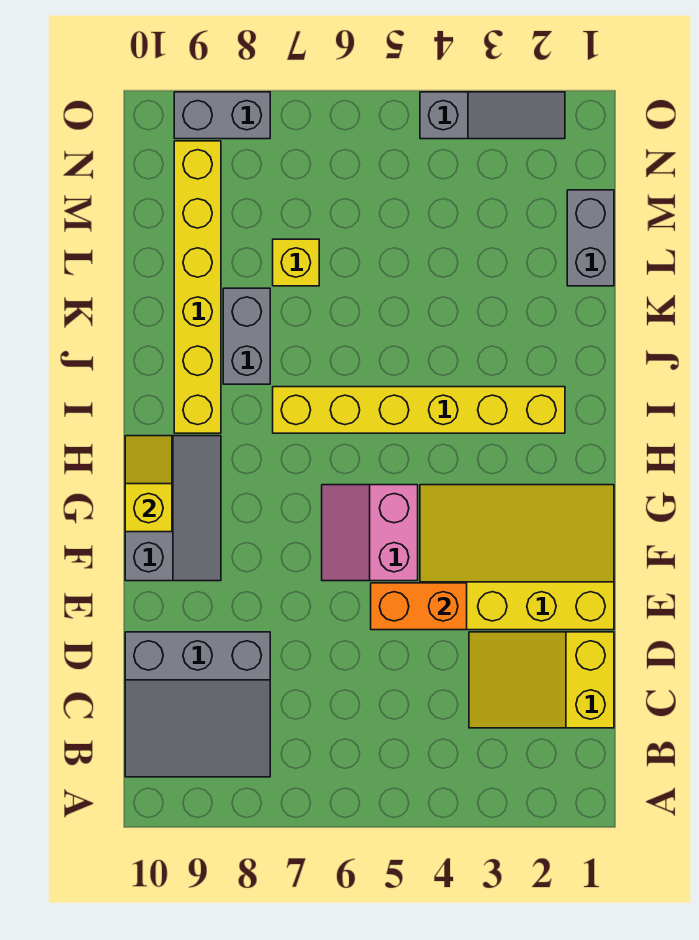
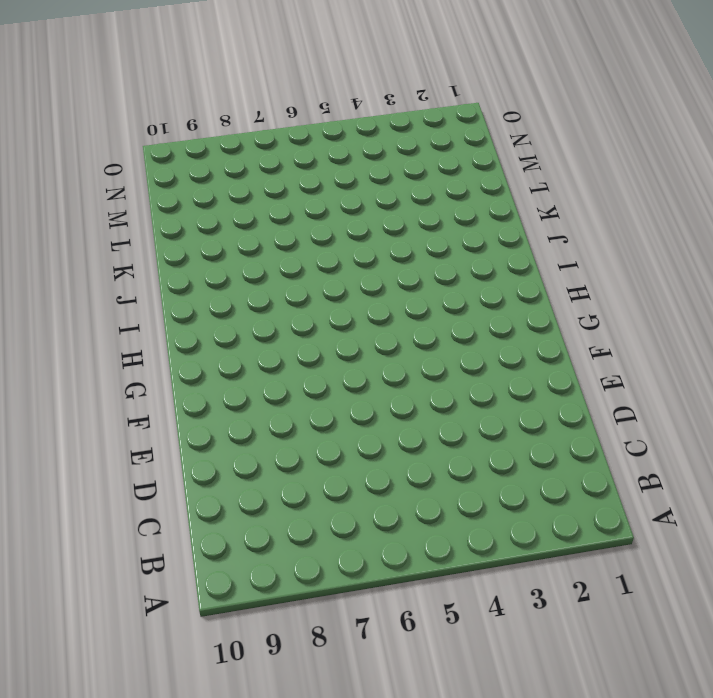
none -> grey slope B8:D10 level 1 top D
none -> yellow slope C1:D3 level 1 top 1
none -> yellow slope E1:G4 level 1 top E

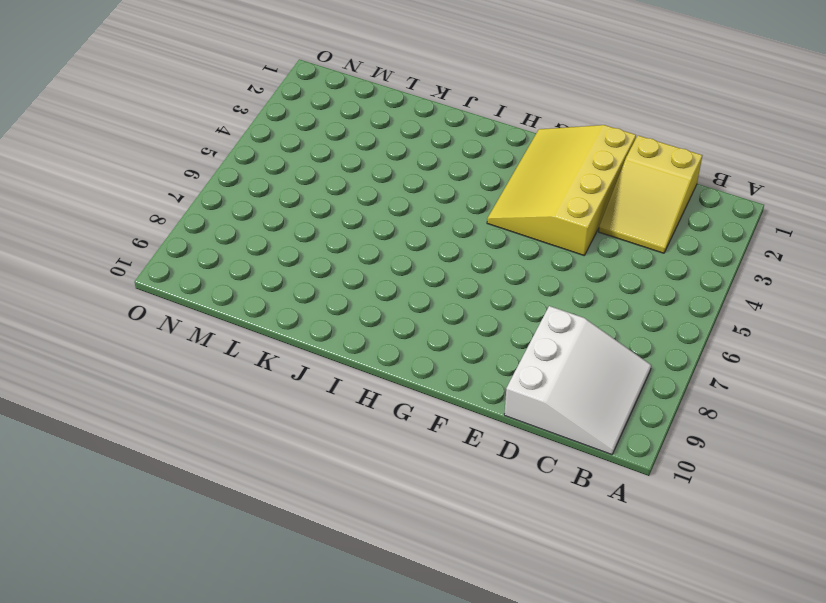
white slope B8:D10 level 1 top D -> grey slope B8:D10 level 1 top D
none -> pink slope F5:G6 level 1 top 5
none -> grey slope F9:H10 level 1 top 10
none -> yellow brick I2:I7 level 1

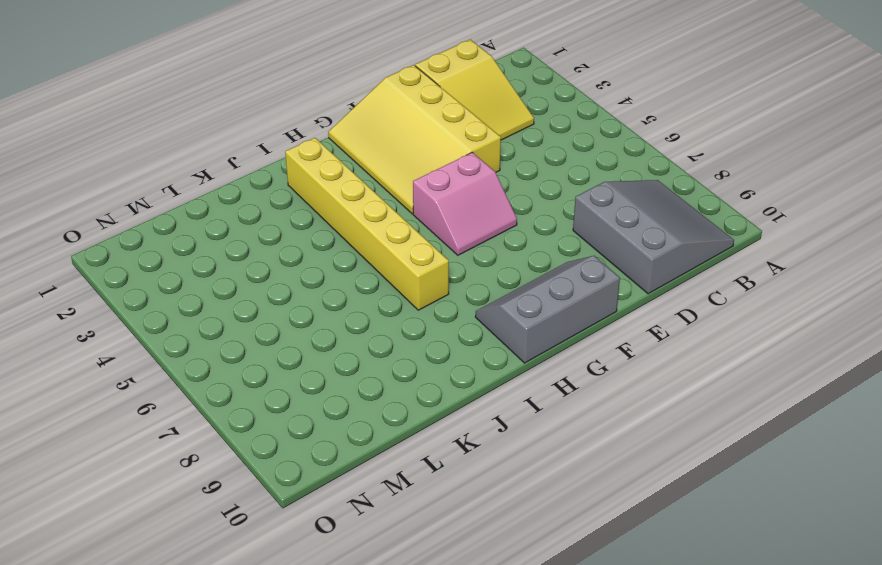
none -> yellow brick I9:N9 level 1
none -> grey brick J8:K8 level 1
none -> grey brick L1:M1 level 1

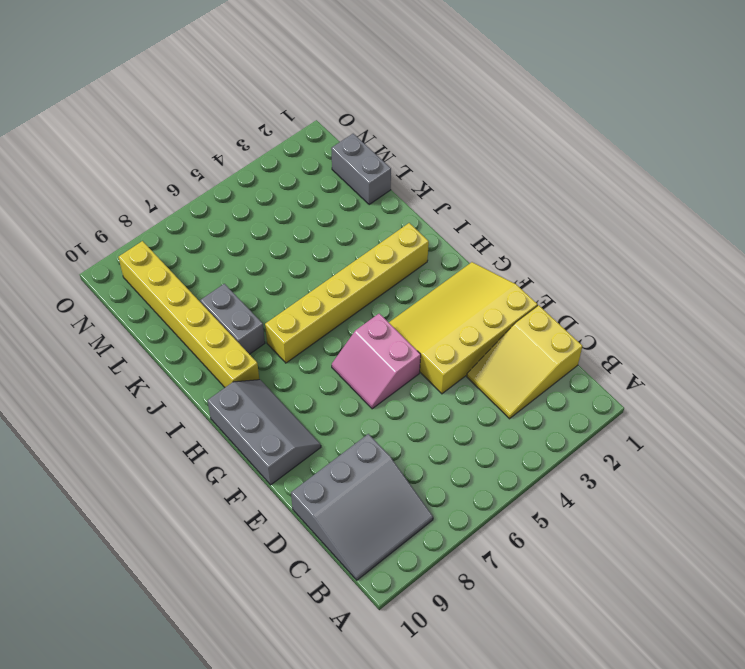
none -> yellow brick L7 level 1
none -> grey slope O2:O4 level 1 top 4
none -> grey brick O8:O9 level 1

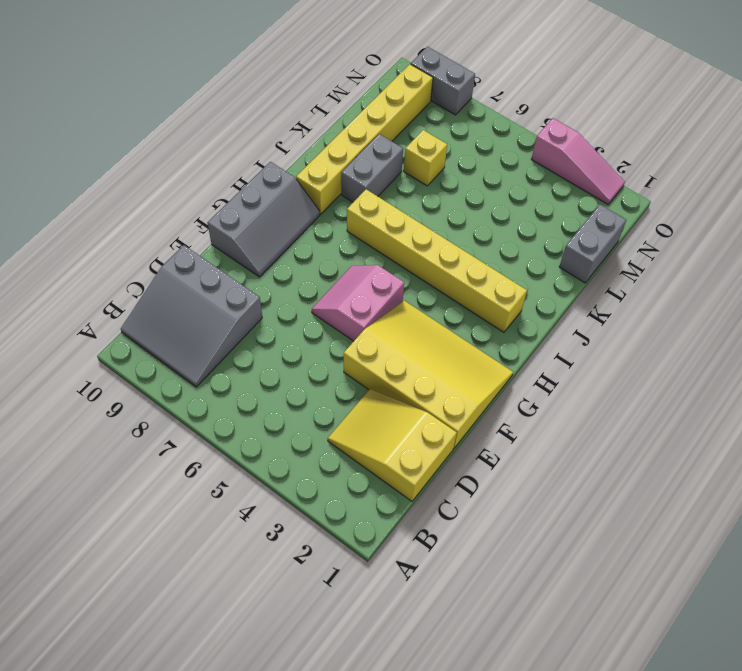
pink slope O2:O4 level 1 top 4 -> grey slope O2:O4 level 1 top 4
none -> orange brick E4:E5 level 2
none -> yellow slope G10:H10 level 2 top G

